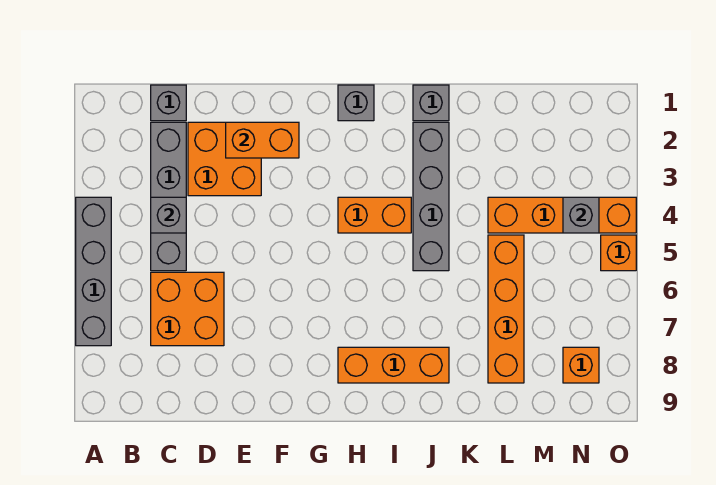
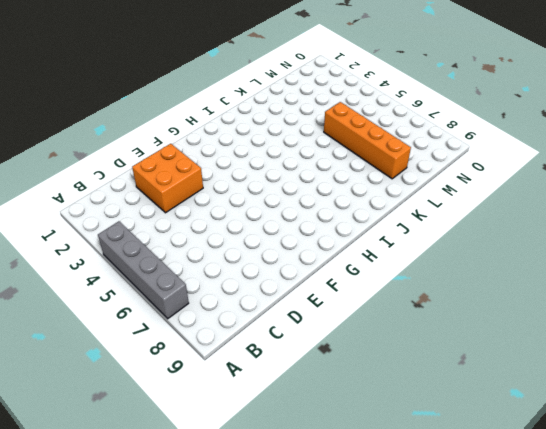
none -> grey brick C1 level 1
none -> grey brick C2:C5 level 1
none -> orange brick C6:D7 level 1

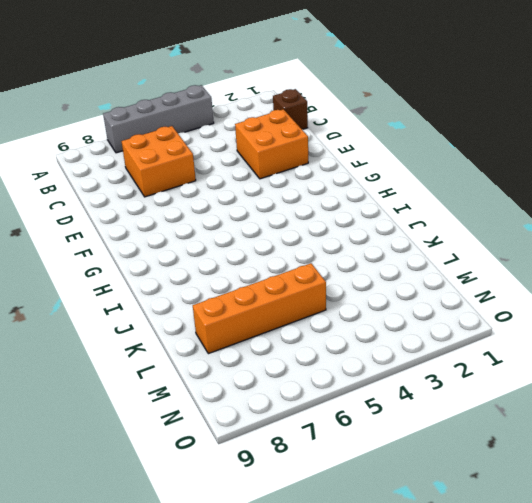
brown brick C1 level 1 -> grey brick C1 level 1
none -> grey brick C2:C5 level 1
none -> grey brick H1 level 1
none -> orange brick H4:I4 level 1

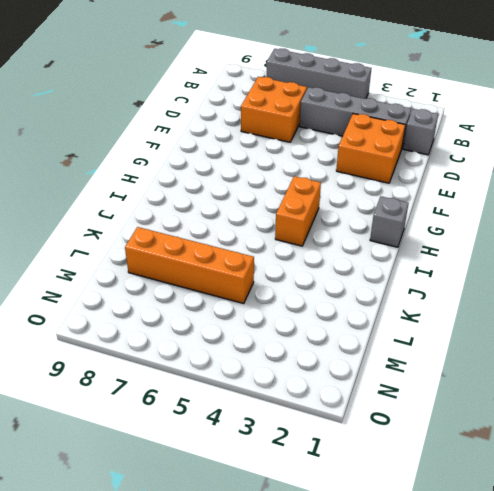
none -> orange brick H8:J8 level 1
none -> grey brick J1 level 1
none -> grey brick J2:J5 level 1

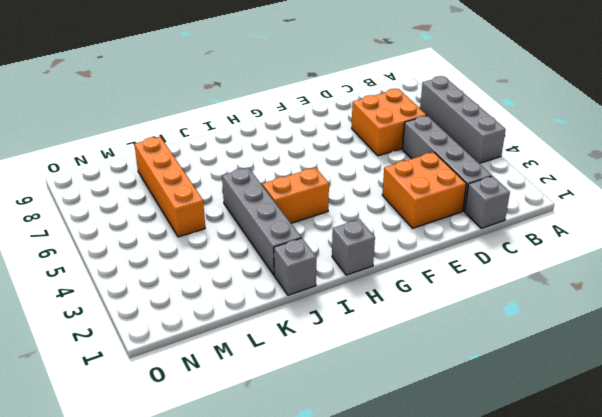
none -> orange brick H8:J8 level 1
none -> orange brick L4:O4 level 1
none -> orange brick N8 level 1

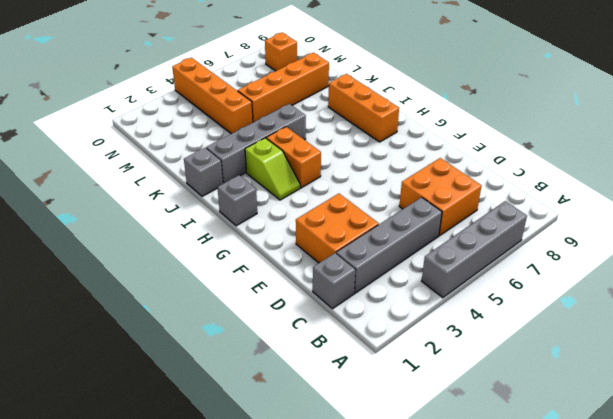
lime slope H3:I3 level 1 top I -> none
none -> orange brick O5 level 1
none -> grey brick C4 level 2
none -> orange brick E2:F2 level 2

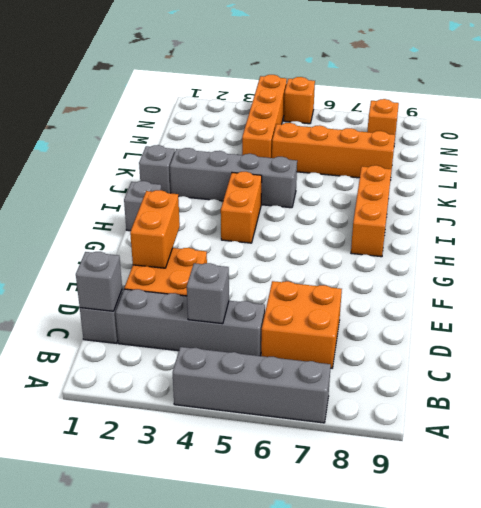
grey brick C1 level 2 -> grey brick N4 level 2

